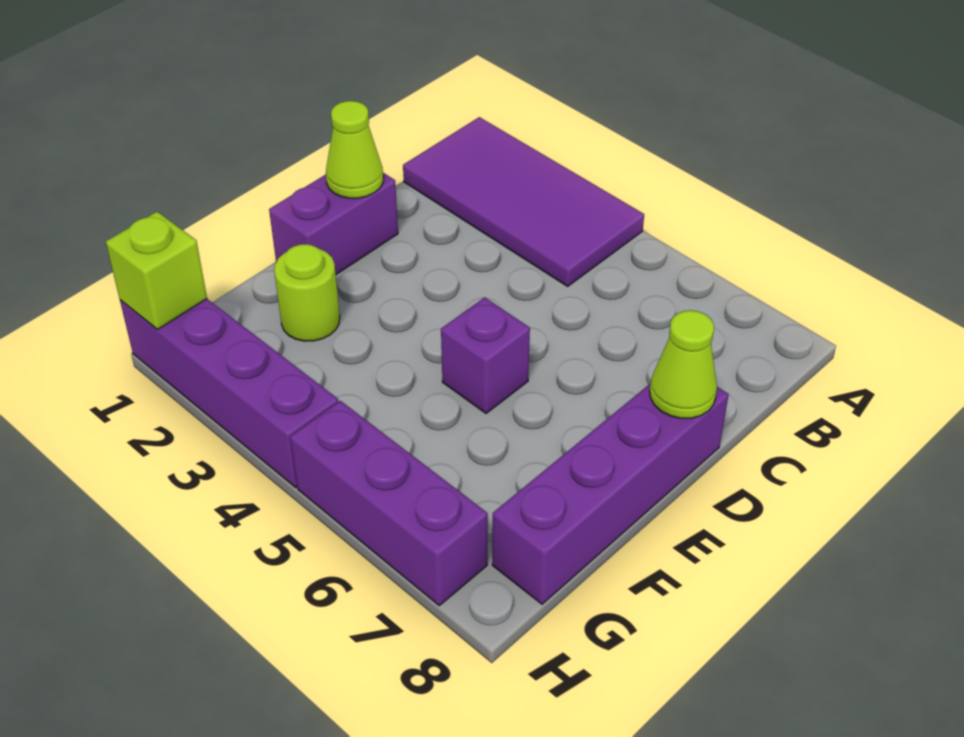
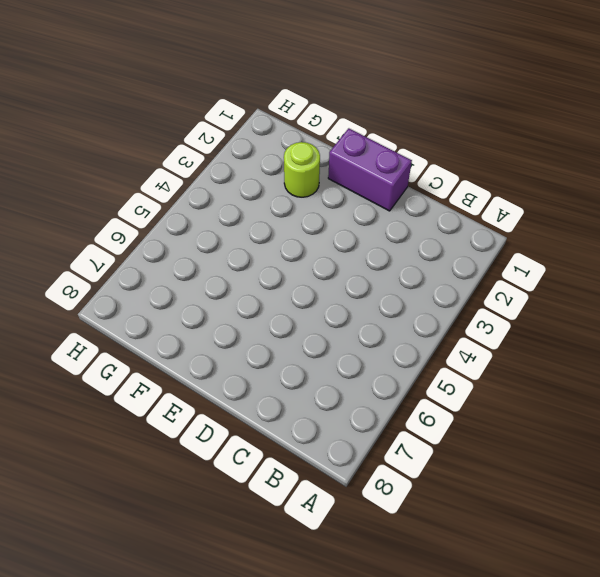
none -> purple tile A1:B4 level 1
none -> purple brick D8:G8 level 1

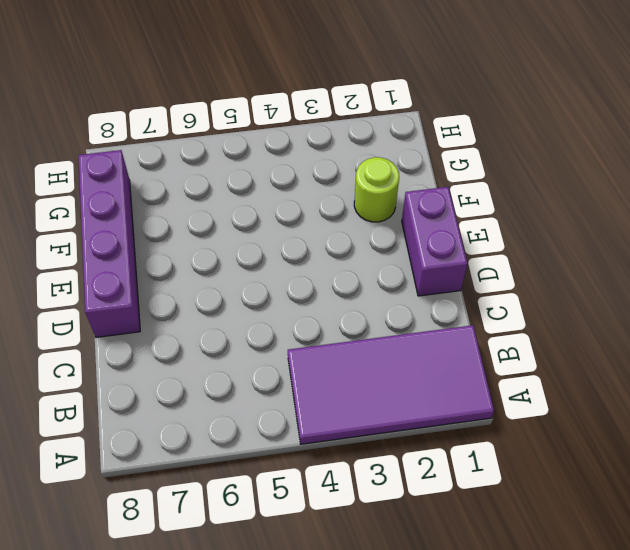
none -> purple brick E5 level 1
none -> purple brick H1:H4 level 1

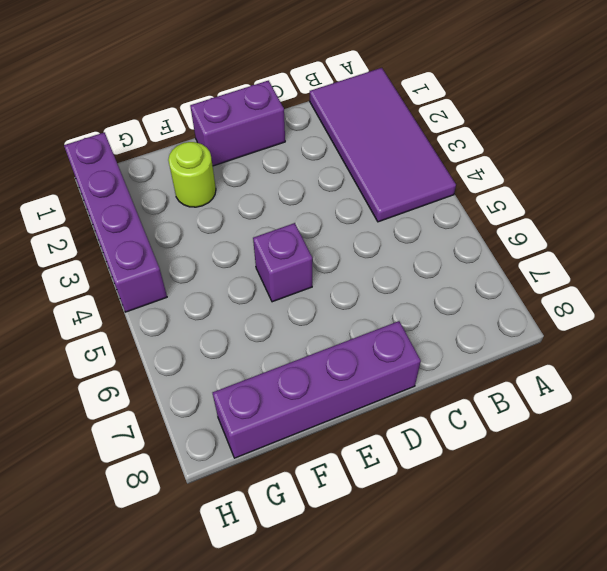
none -> purple brick H5:H7 level 1
none -> lime cone D1 level 2

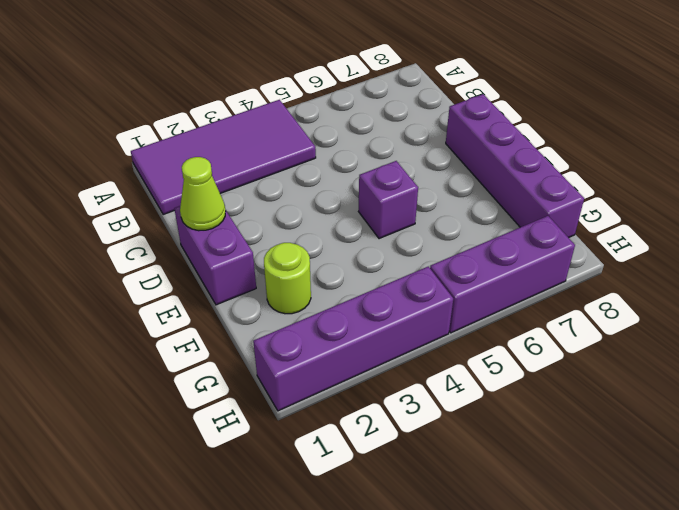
none -> lime cone D8 level 2
none -> lime brick H1 level 2

